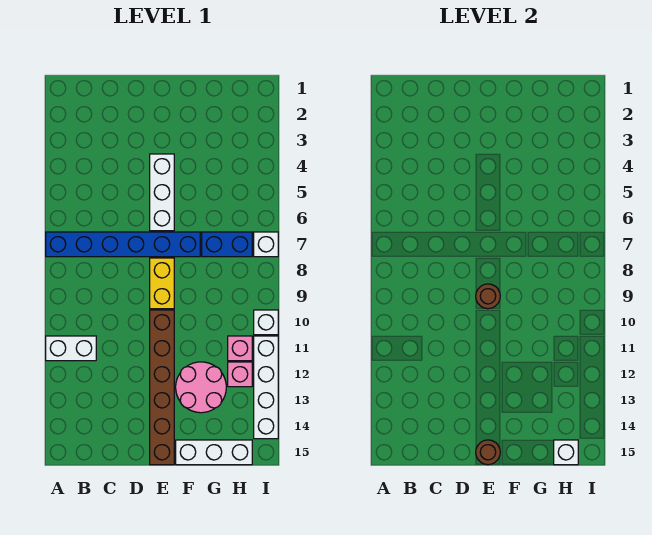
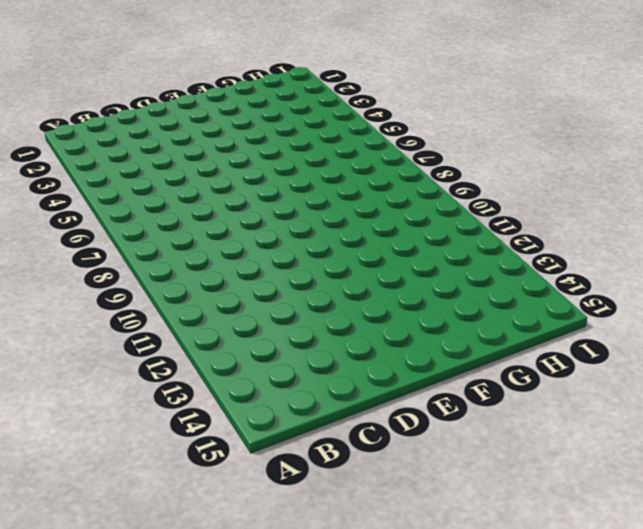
none -> blue brick A7:F7 level 1
none -> white brick A11:B11 level 1
none -> white brick E4:E6 level 1

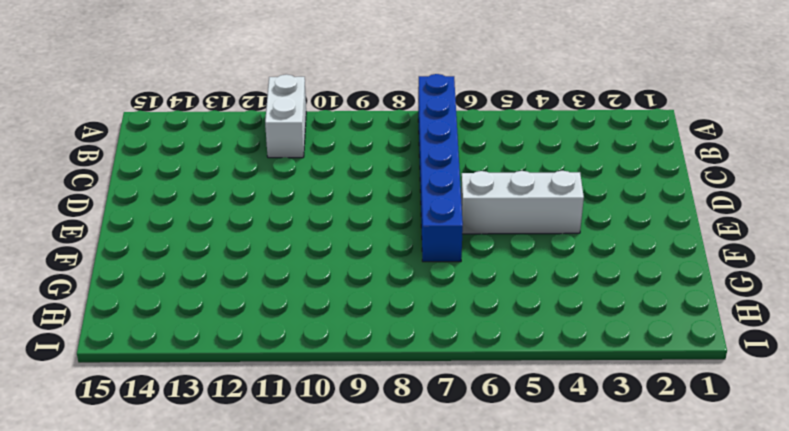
none -> yellow brick E8:E9 level 1
none -> brown brick E10:E15 level 1
none -> pink round brick F12:G13 level 1

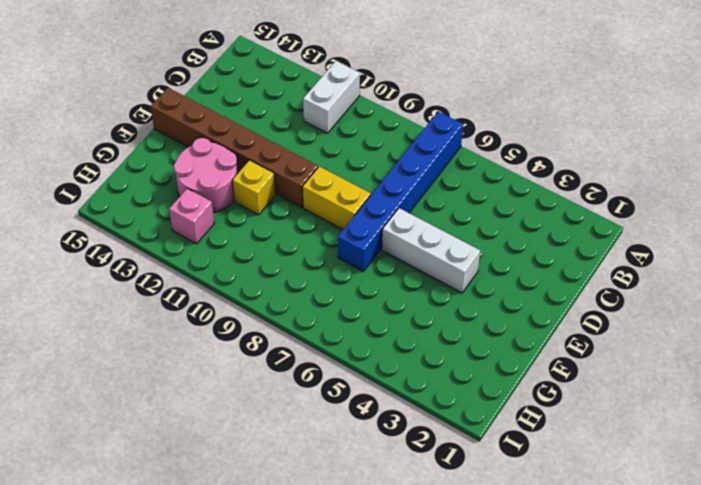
yellow brick F11 level 1 -> none
none -> white brick F15:H15 level 1
none -> blue brick G7:H7 level 1
none -> pink brick H11 level 1

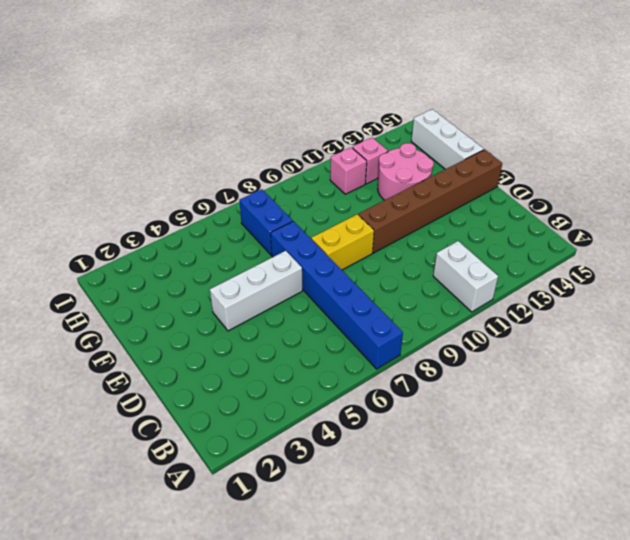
none -> white brick I7 level 1
none -> white brick I10 level 1
none -> white brick I11:I14 level 1

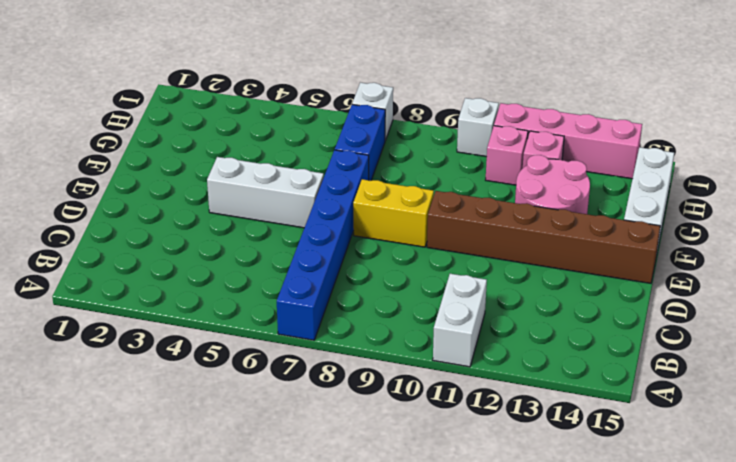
pink brick I11:I14 level 1 -> white brick I11:I14 level 1
none -> brown round brick E9 level 2
none -> brown round brick E15 level 2
none -> white brick H15 level 2

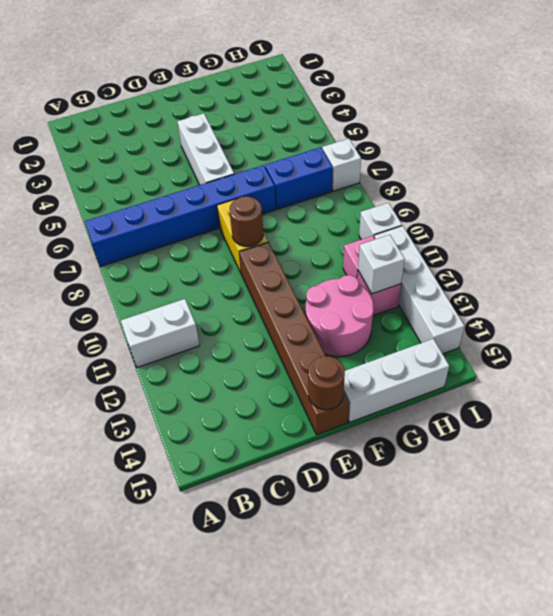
white brick H12 level 2 -> white brick H15 level 2

